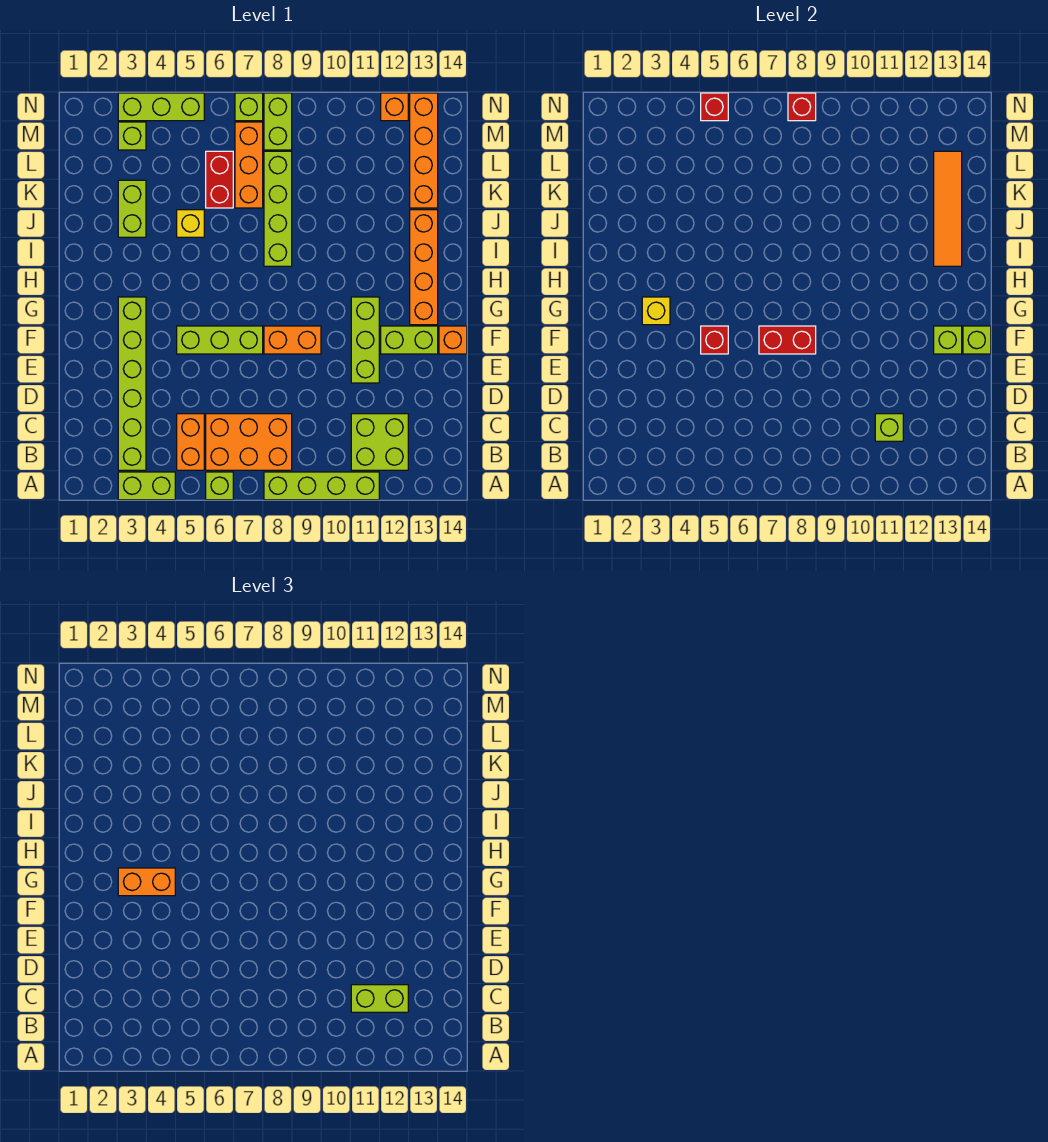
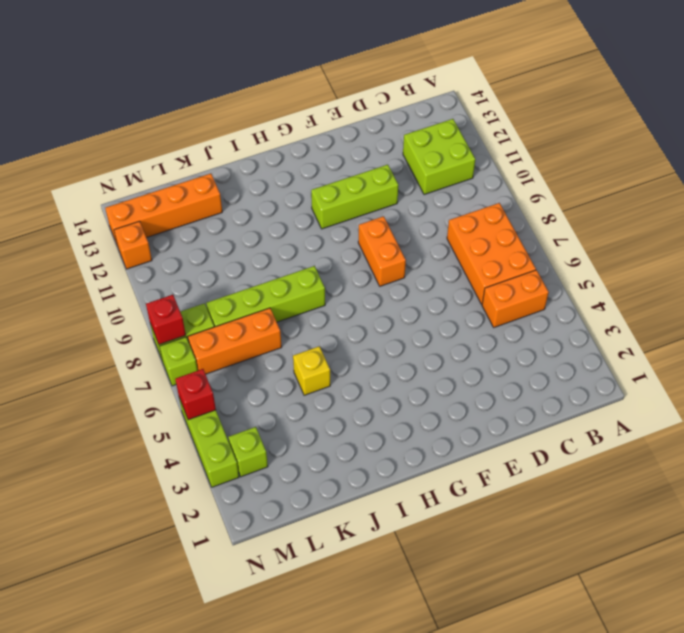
none -> lime brick A3:A4 level 1
none -> lime brick A6 level 1
none -> lime brick A8:A11 level 1
none -> lime brick B3:G3 level 1

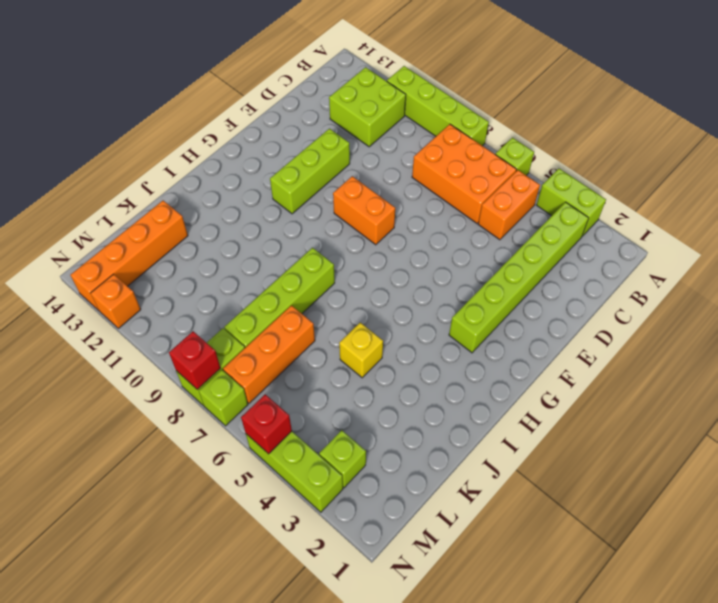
none -> lime brick F5:F7 level 1
none -> lime brick F12:F13 level 1
none -> orange brick F14 level 1
none -> orange brick G13:J13 level 1

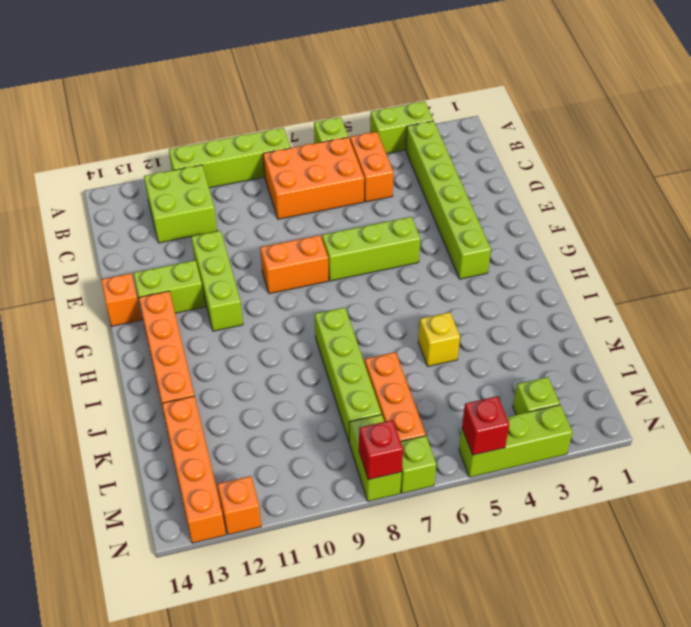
none -> lime brick J3:K3 level 1
none -> red brick K6:L6 level 1
none -> lime brick C11 level 2
none -> red brick F5 level 2

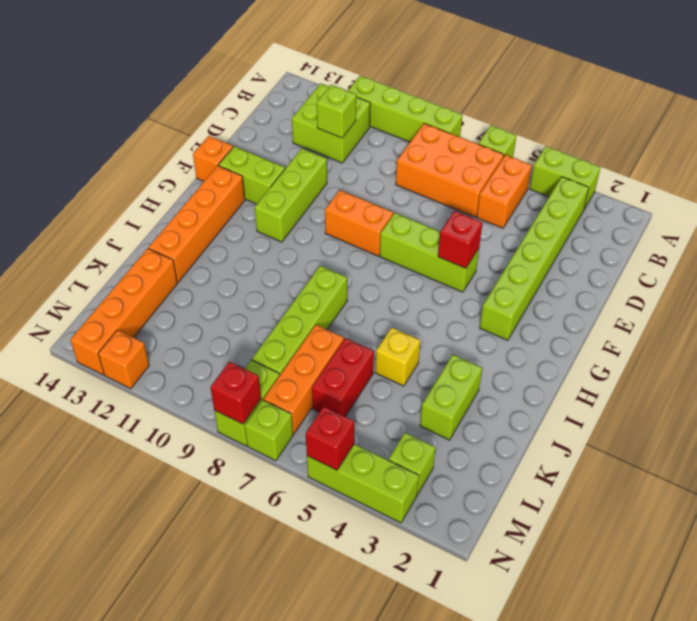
none -> red brick F7:F8 level 2
none -> lime brick F13 level 2
none -> lime brick F14 level 2
none -> yellow brick G3 level 2

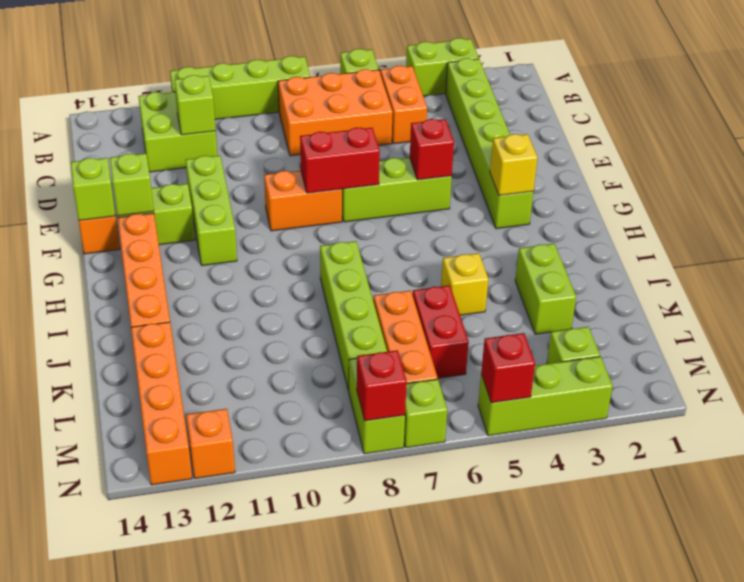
none -> orange tile I13:L13 level 2
none -> lime brick C11:C12 level 3
none -> orange brick G3:G4 level 3

